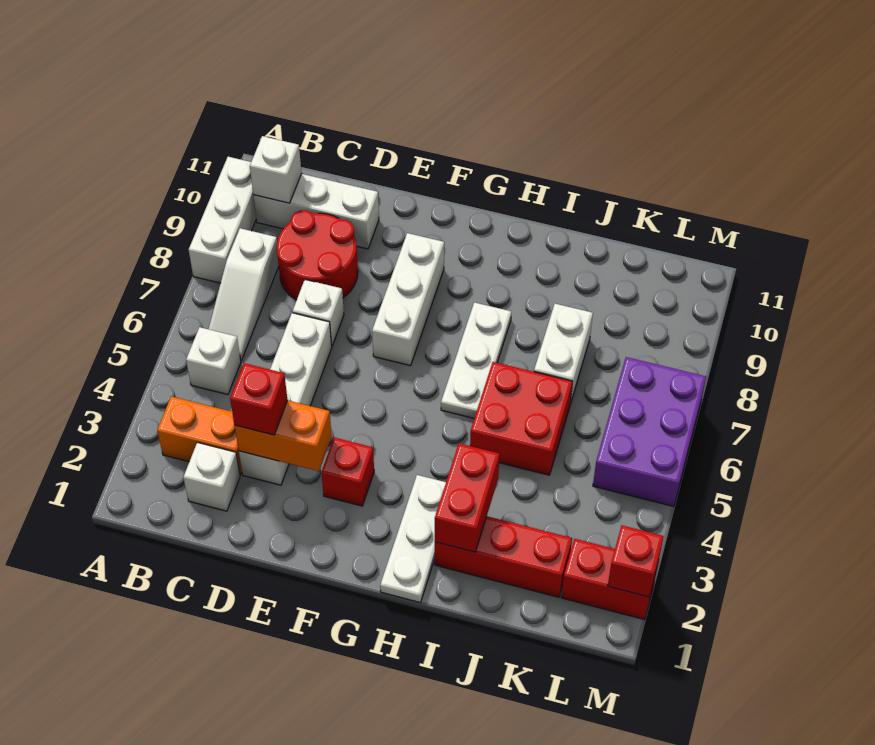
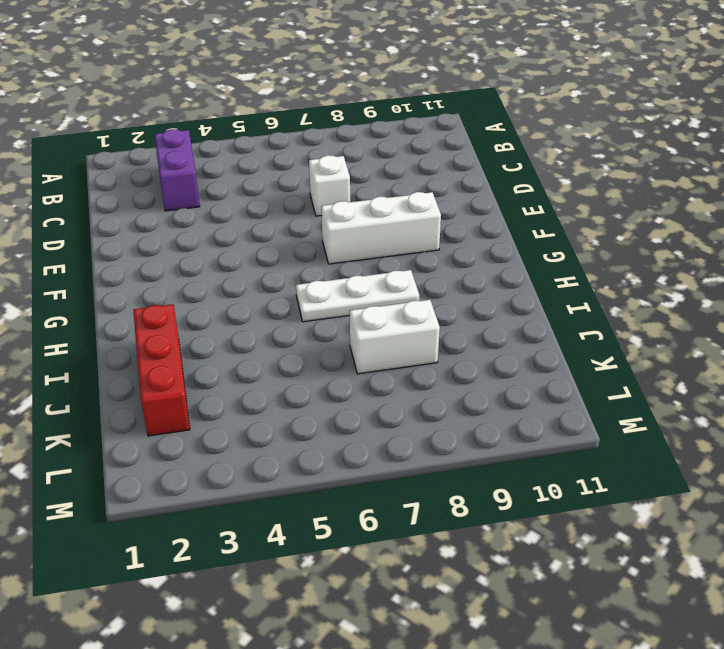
purple brick B3:C3 level 1 -> orange brick B3:C3 level 1
none -> white brick A8:A10 level 1
none -> white brick B5 level 1
none -> white slope B6:B8 level 1 top 8

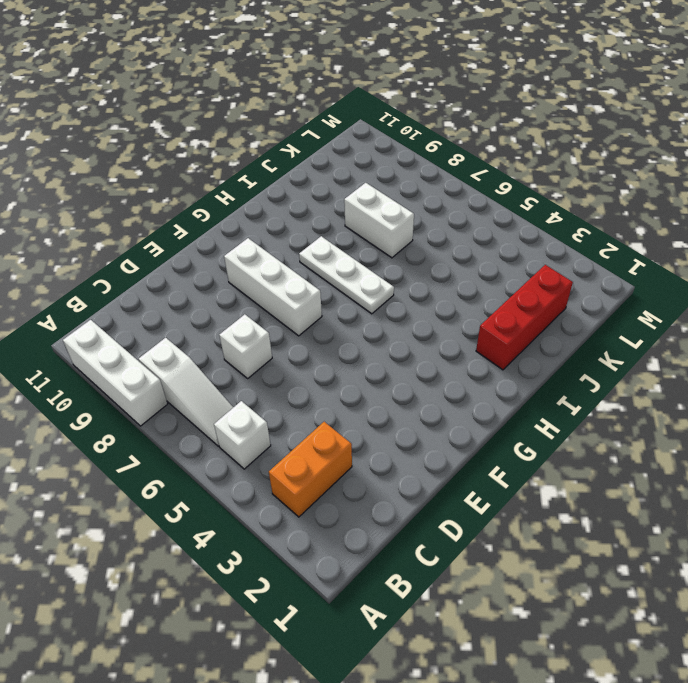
none -> white brick B10:D10 level 1
none -> white brick C2 level 1
none -> red round brick C8:D9 level 1

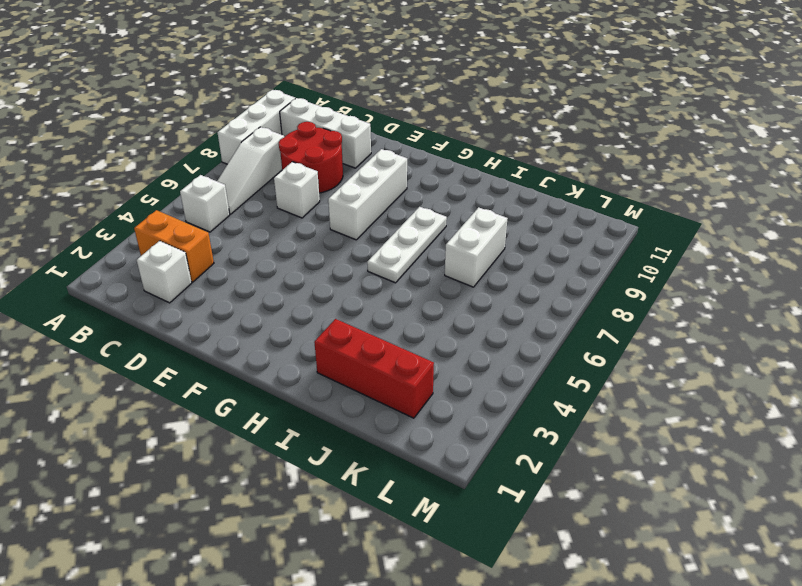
none -> white brick D3:D6 level 1
none -> red brick F3 level 1
none -> white plate H1:H3 level 1

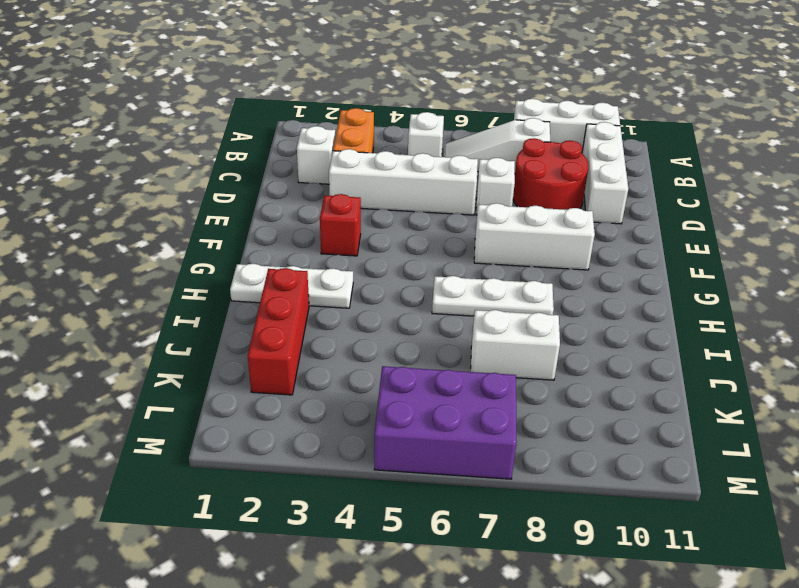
none -> red brick I5:J6 level 1
none -> red brick L2:M2 level 1
none -> white brick B10 level 2

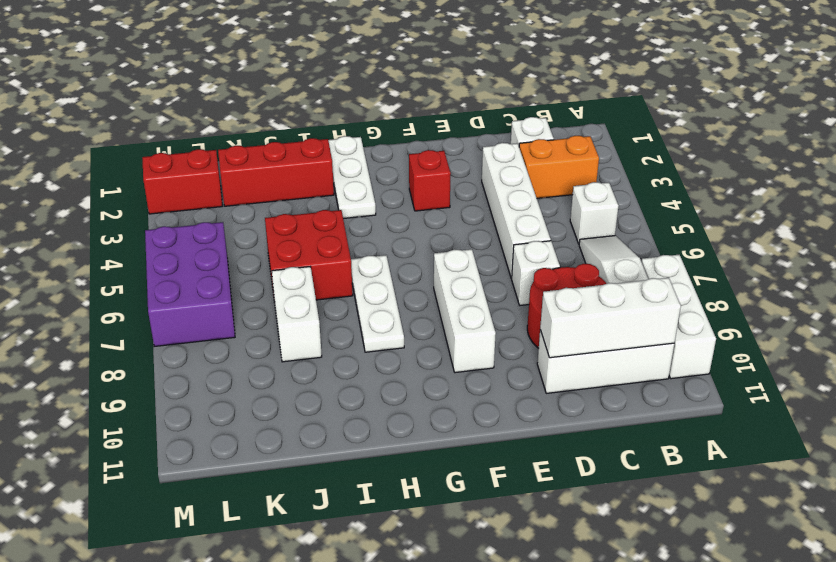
white brick B10:D10 level 2 -> white brick B10 level 2
none -> orange brick D3:E3 level 2
none -> red brick I2:I3 level 2
none -> red brick M2 level 2

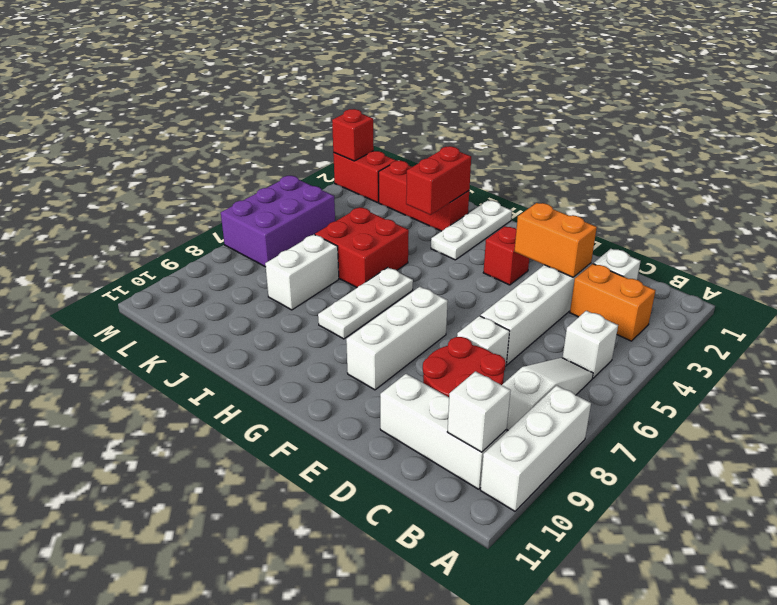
none -> red brick D3 level 3

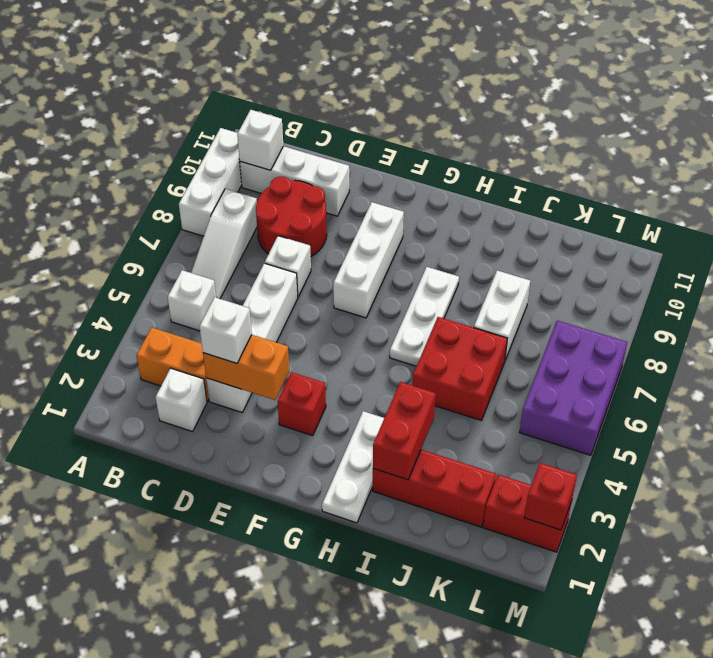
white brick D3 level 3 -> red brick D3 level 3

